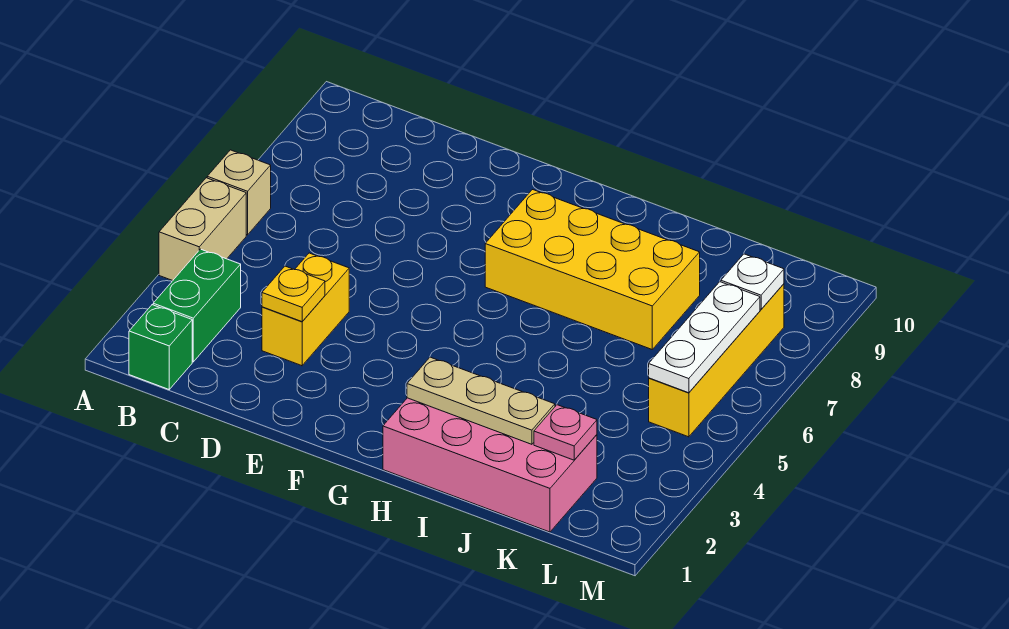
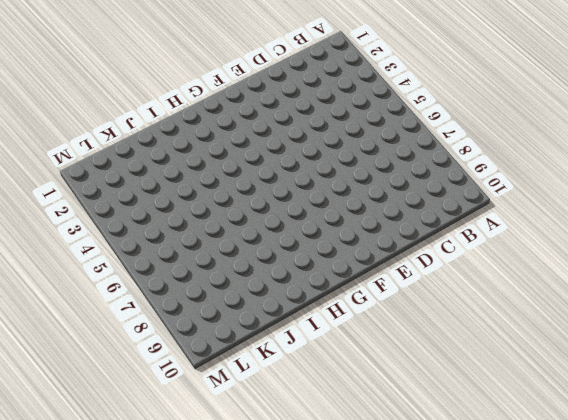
none -> tan brick A4:A5 level 1
none -> tan brick A6 level 1
none -> green brick B1 level 1

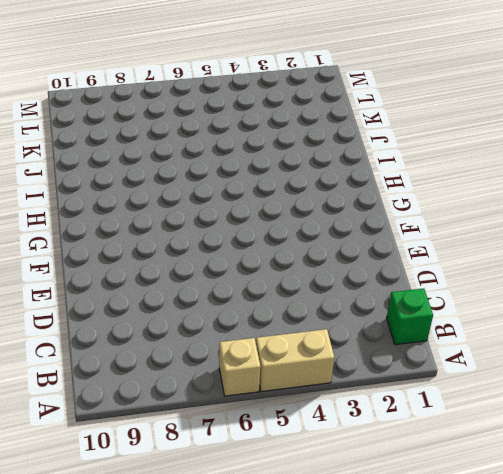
none -> green brick B2:B3 level 1
none -> yellow brick D3:D4 level 1
none -> yellow brick G7:J8 level 1

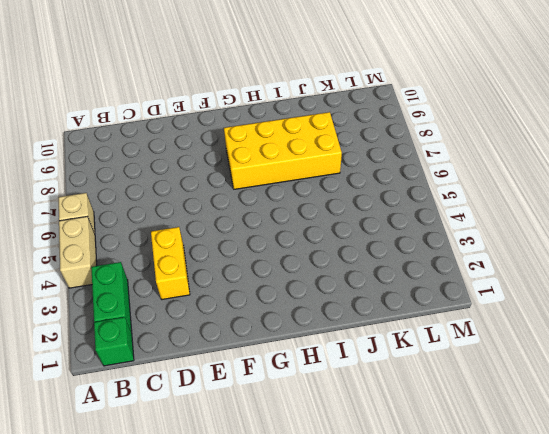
none -> pink brick H1:K2 level 1
none -> yellow brick L5:L8 level 1
none -> yellow plate D3 level 2

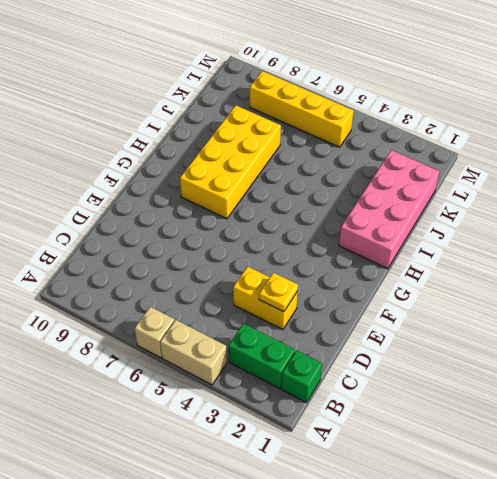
none -> tan plate H2:J2 level 2
none -> pink plate K2 level 2
none -> white plate L5:L7 level 2

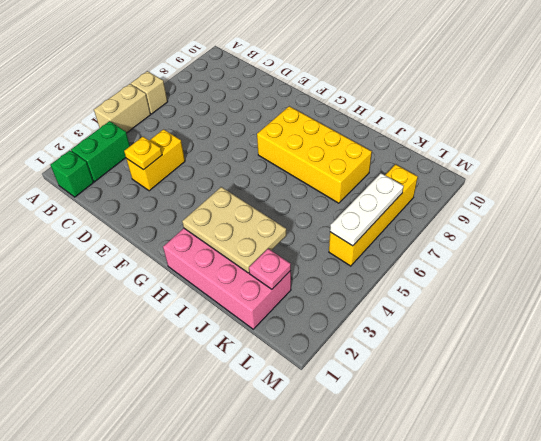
tan plate H2:J3 level 2 -> tan plate H2:J2 level 2
none -> white plate L8 level 2

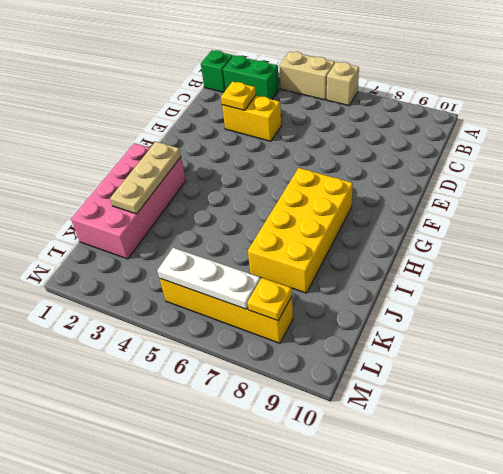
yellow plate L8 level 2 -> white plate L8 level 2
none -> pink plate K2 level 2

